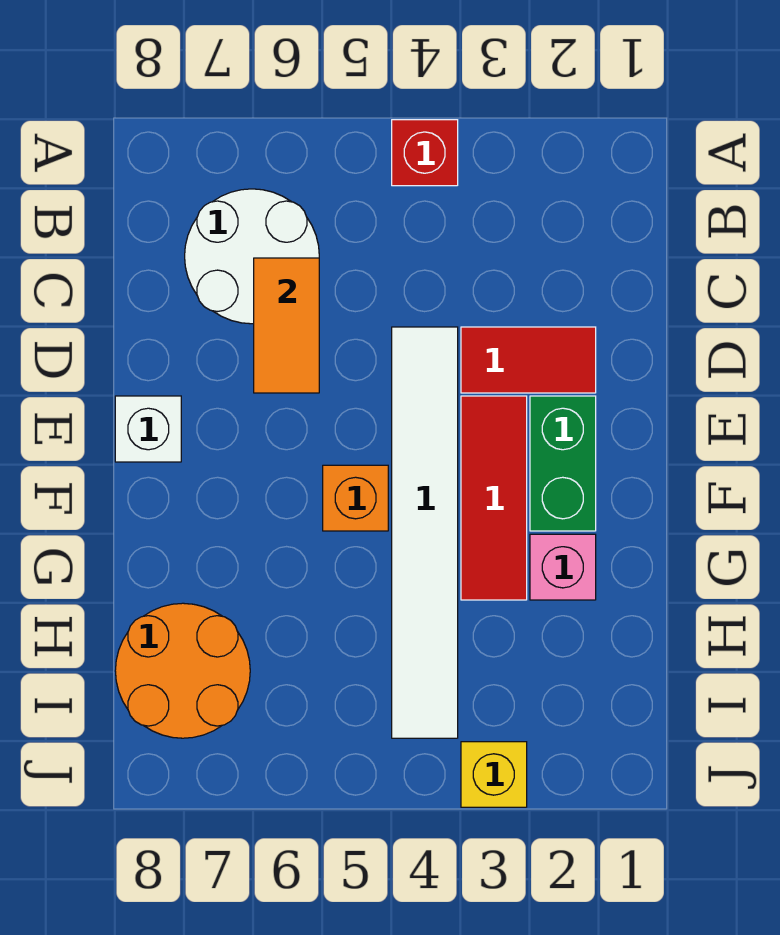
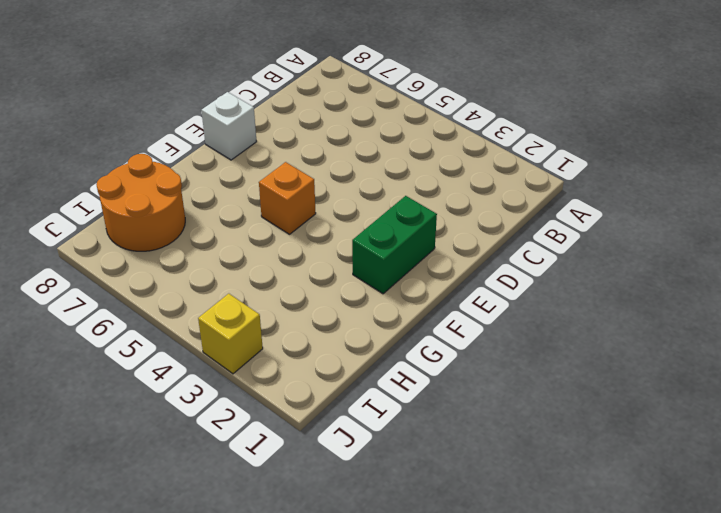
none -> red brick A4 level 1
none -> white round brick B6:C7 level 1
none -> red tile D2:D3 level 1

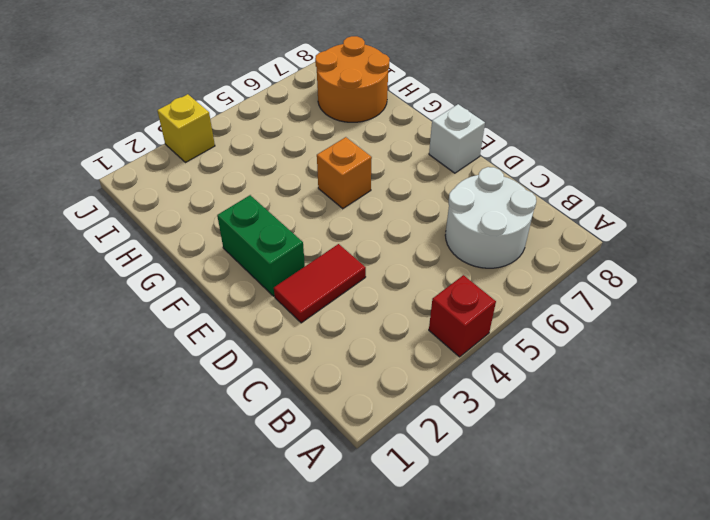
none -> white tile D4:I4 level 1
none -> red tile E3:G3 level 1
none -> pink brick G2 level 1

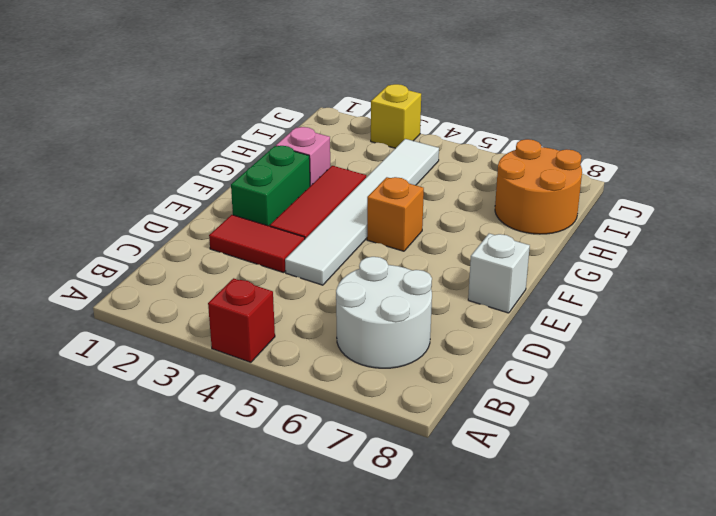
none -> orange tile C6:D6 level 2

